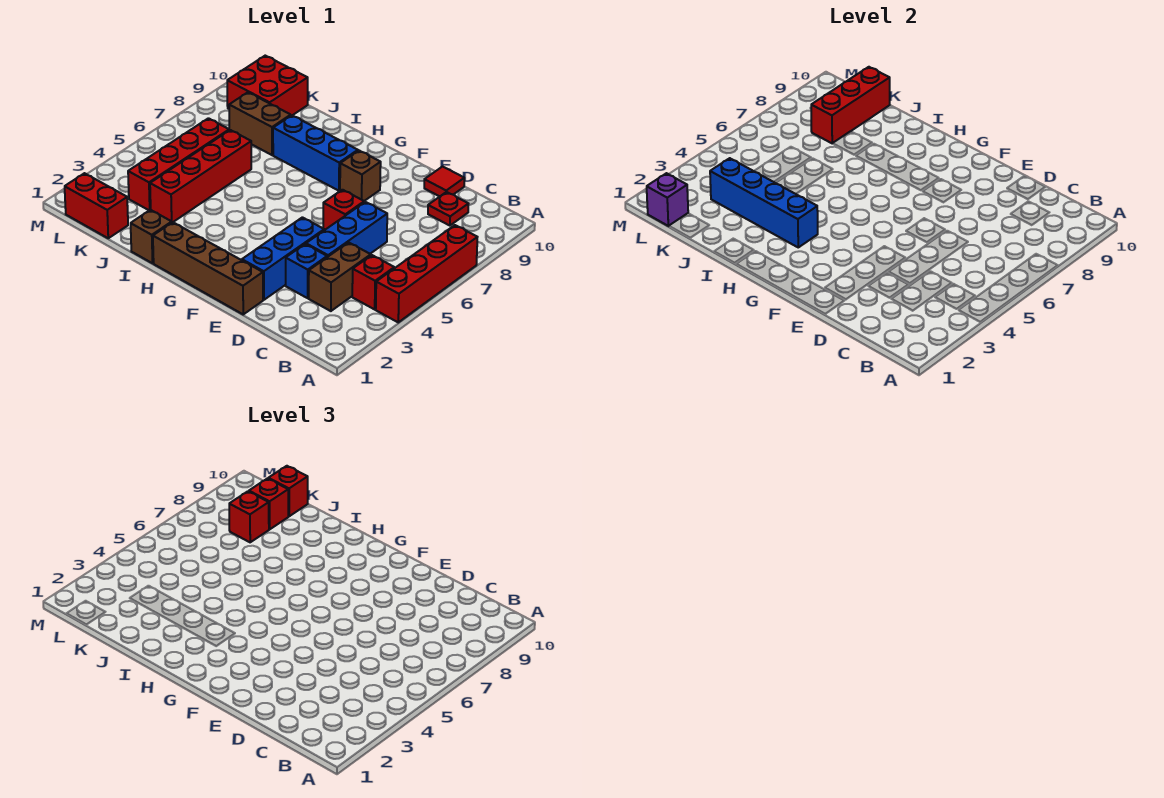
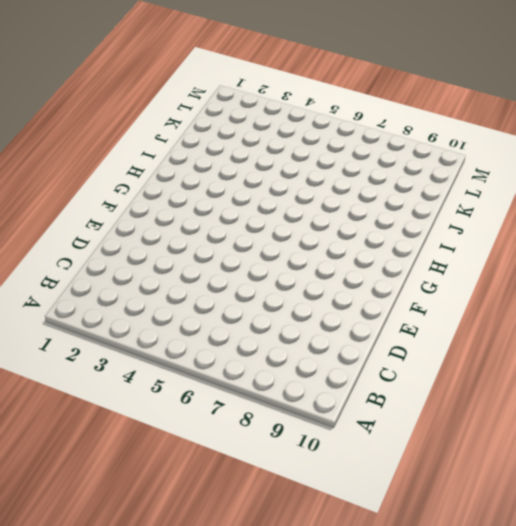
none -> red brick A4:A7 level 1
none -> red brick B4 level 1
none -> brown brick C3:C4 level 1

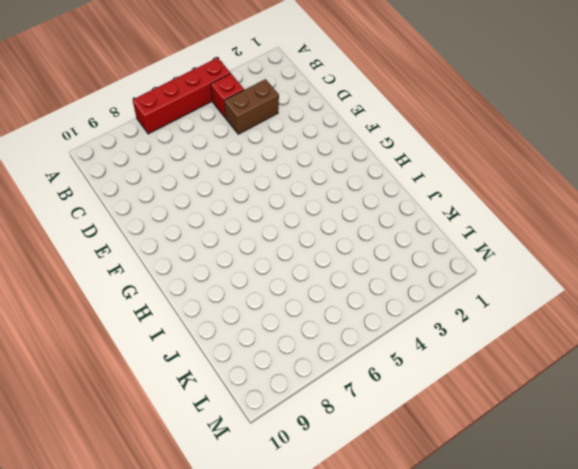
none -> red plate C9 level 1
none -> blue brick D3 level 1
none -> blue brick D4:D6 level 1

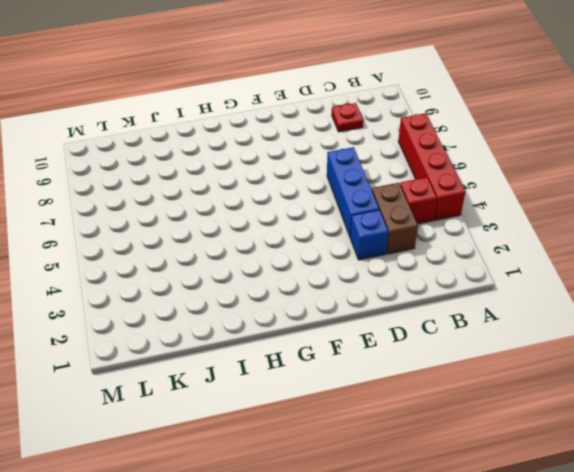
none -> red tile D10 level 1
none -> brown brick E1:H1 level 1
none -> blue brick E2:E4 level 1

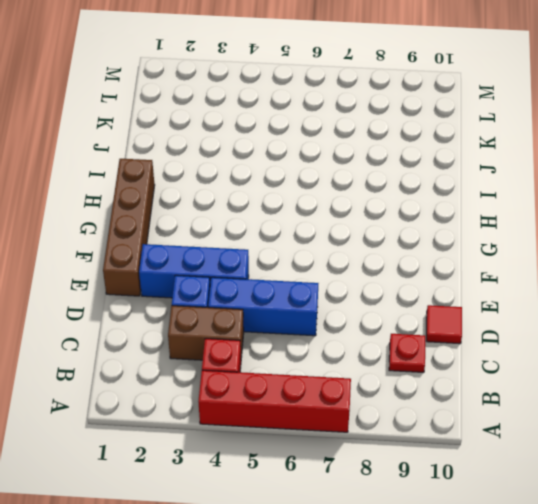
none -> red brick E6 level 1
none -> brown brick F8 level 1
none -> blue brick G8:I8 level 1

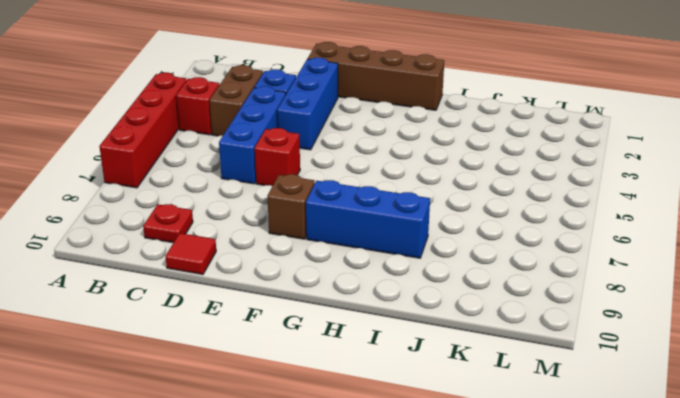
none -> brown brick I1 level 1
none -> red brick J3:J6 level 1
none -> brown brick J8:K8 level 1

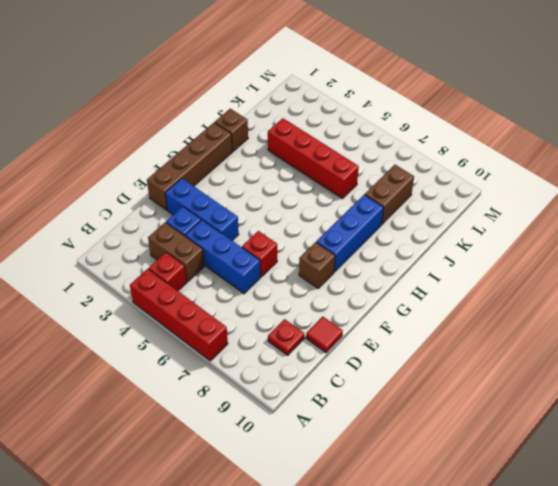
none -> red brick K1:L1 level 1
none -> red brick K3:K6 level 1
none -> red brick K9:L10 level 1

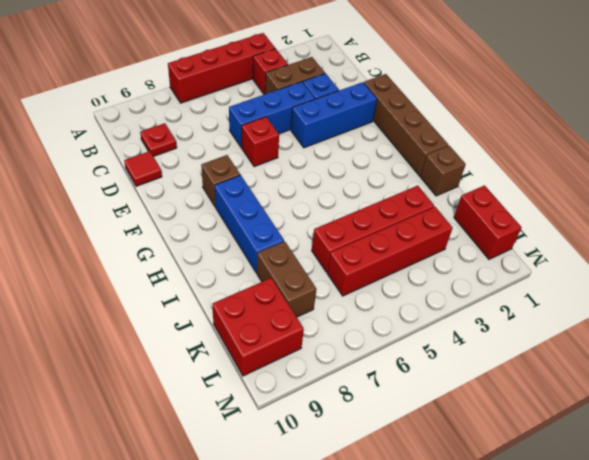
none -> blue brick H3:K3 level 2
none -> red brick K8:K10 level 2
none -> purple brick L1 level 2

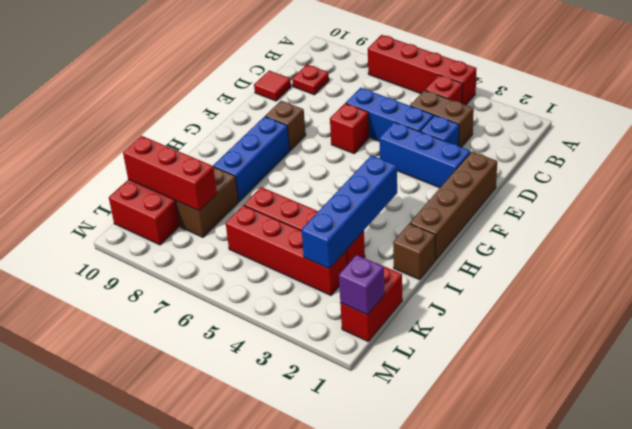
none -> red brick K8 level 3
none -> red brick K9 level 3
none -> red brick K10 level 3

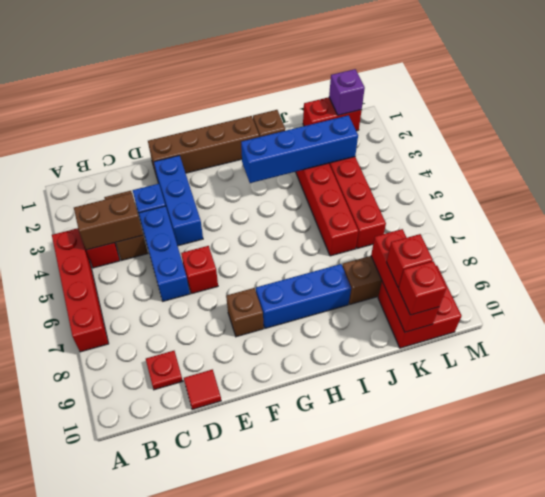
brown brick B4:C4 level 2 -> none
none -> red brick K8 level 3

